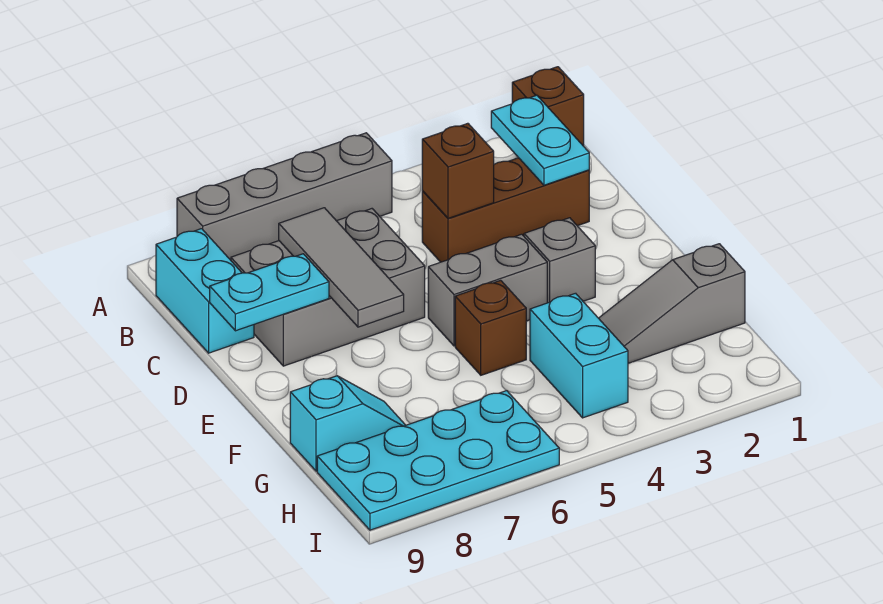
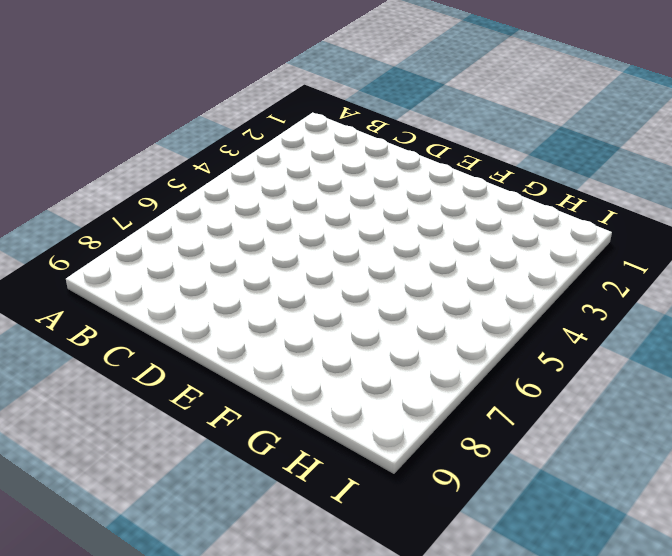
none -> brown brick A1 level 1
none -> grey brick A5:A8 level 1
none -> cyan brick B9:C9 level 1

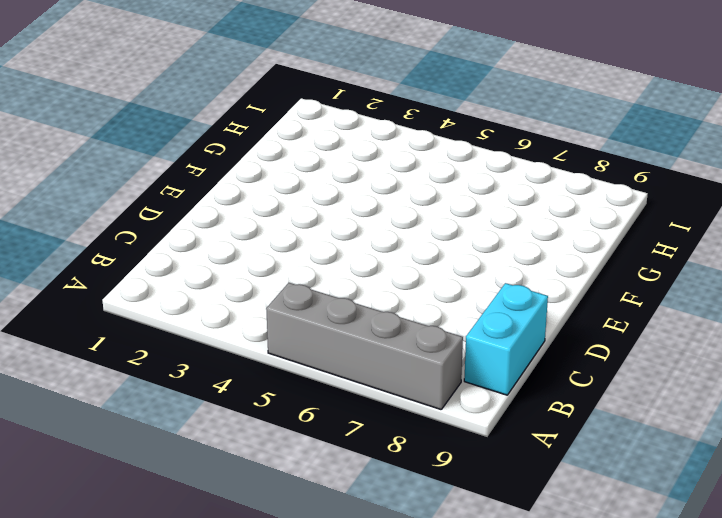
none -> brown brick A1 level 1
none -> brown brick C2:C4 level 1
none -> grey brick C6:D8 level 1

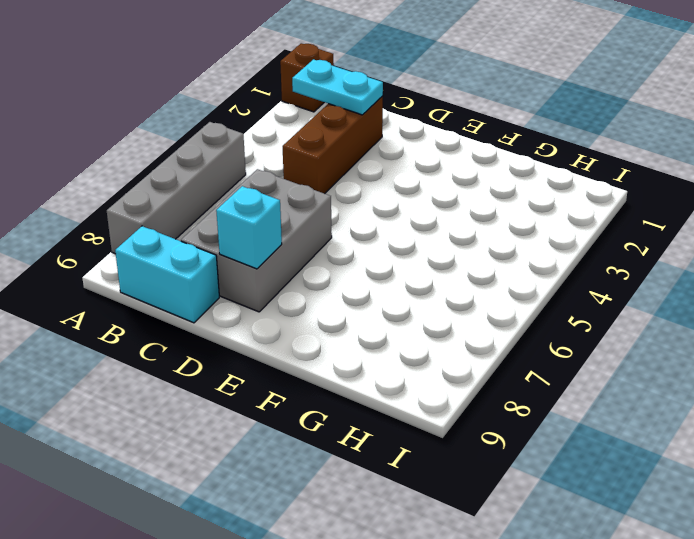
cyan brick D8 level 2 -> cyan plate D8:D9 level 2
none -> grey brick E3 level 1
none -> grey brick E4:E5 level 1
none -> brown brick F5 level 1

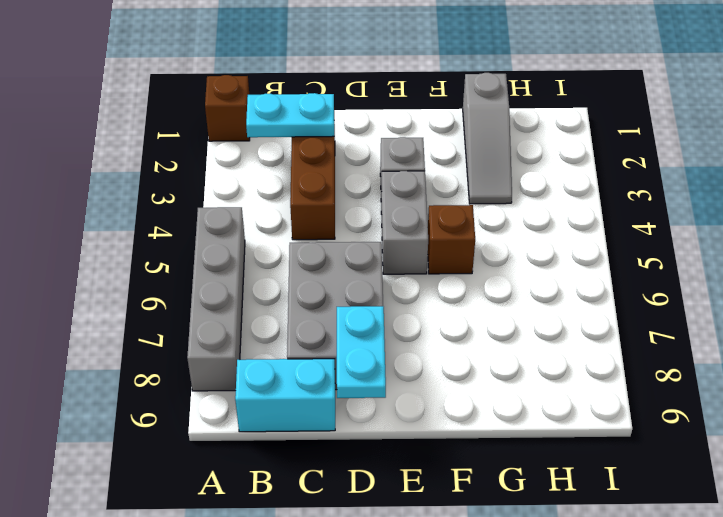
none -> cyan brick G4:H4 level 1
none -> cyan slope G8:G9 level 1 top 9
none -> cyan plate H6:I9 level 1

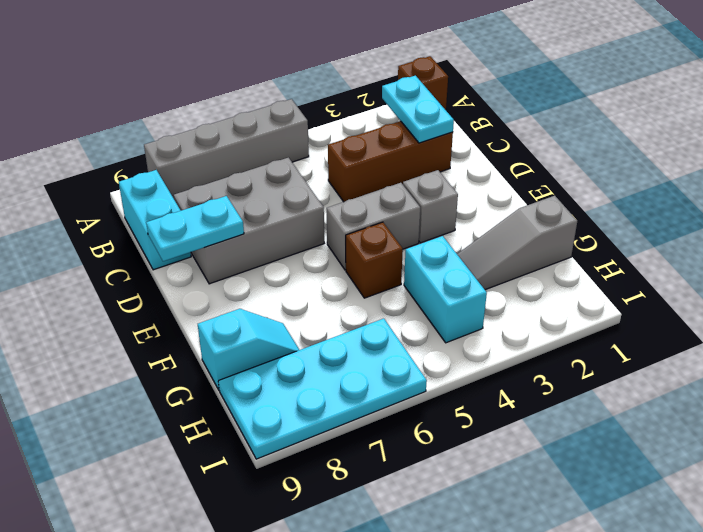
none -> brown brick C4 level 2
none -> grey tile C7:E7 level 2

